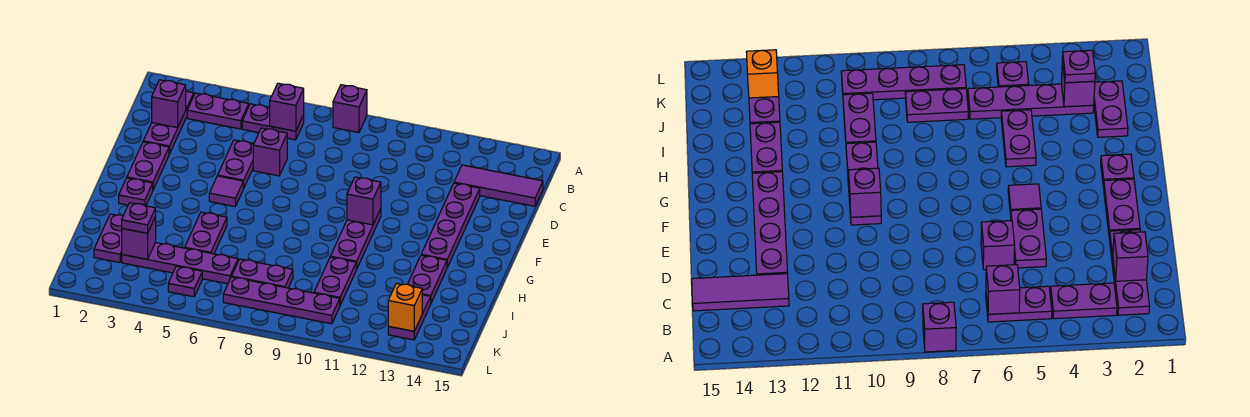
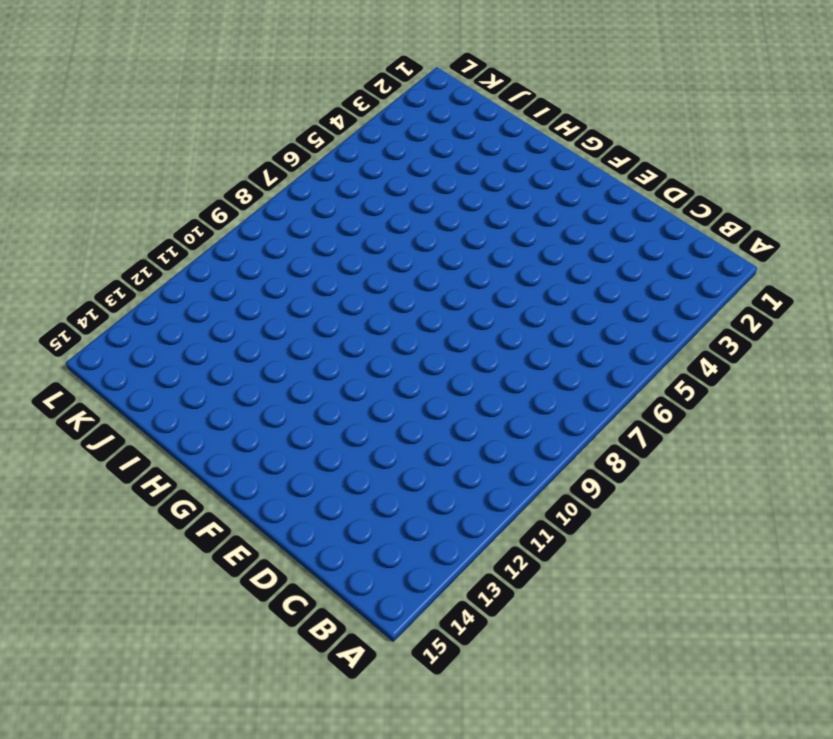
none -> purple brick A8 level 1
none -> purple plate B2:D2 level 1
none -> purple plate B3:B4 level 1

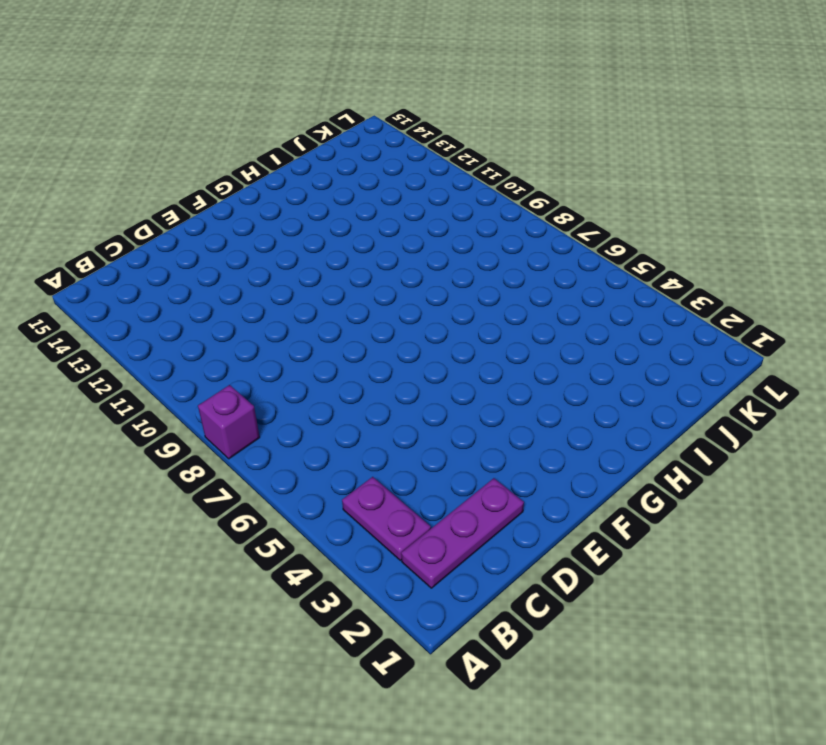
none -> purple plate B5:B6 level 1
none -> purple tile C13:C15 level 1
none -> purple plate D5:E5 level 1

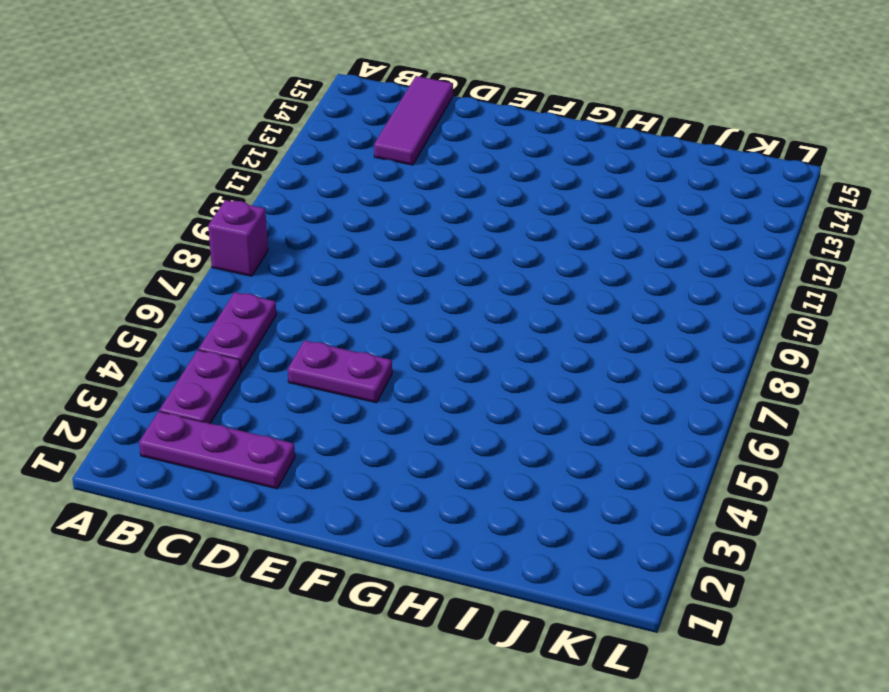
none -> purple brick D6 level 1
none -> purple plate D13:G13 level 1
none -> purple plate E2:F2 level 1

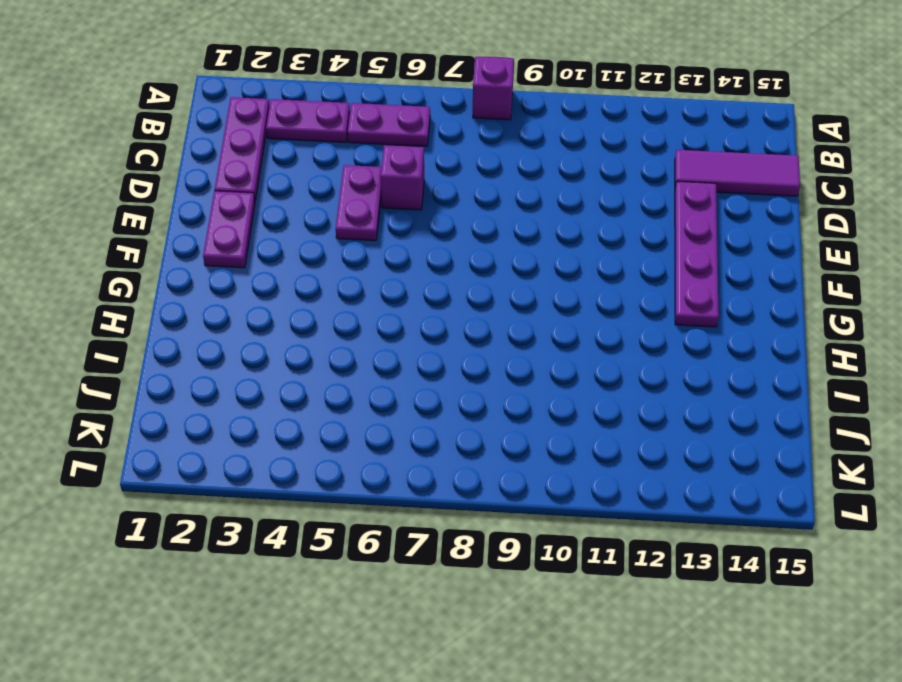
none -> purple tile F5 level 1
none -> purple plate F10:H10 level 1
none -> purple plate G2 level 1

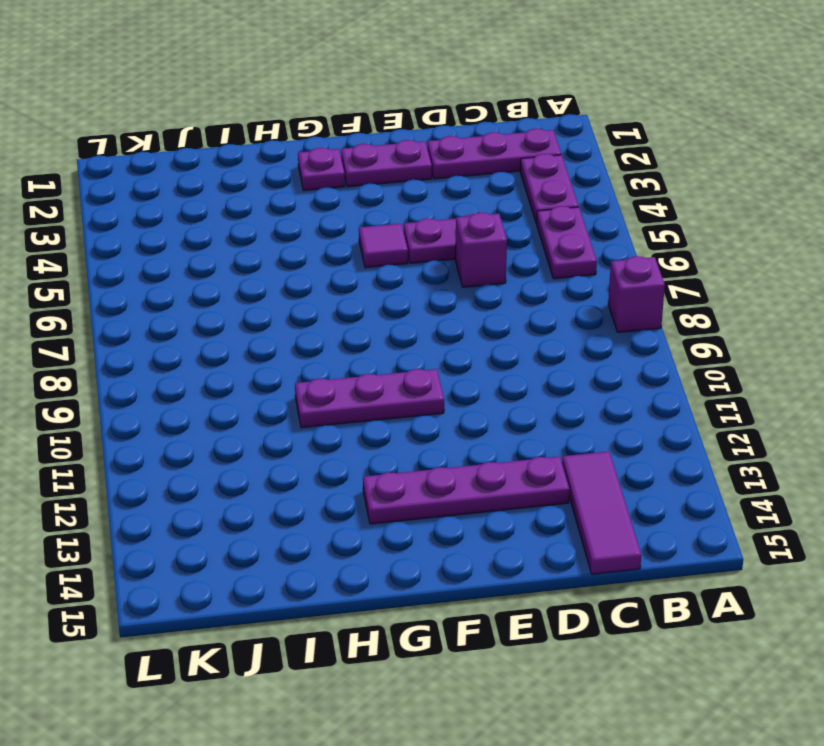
none -> purple plate H5:I5 level 1
none -> purple plate H13:I13 level 1
none -> purple plate I2:J2 level 1

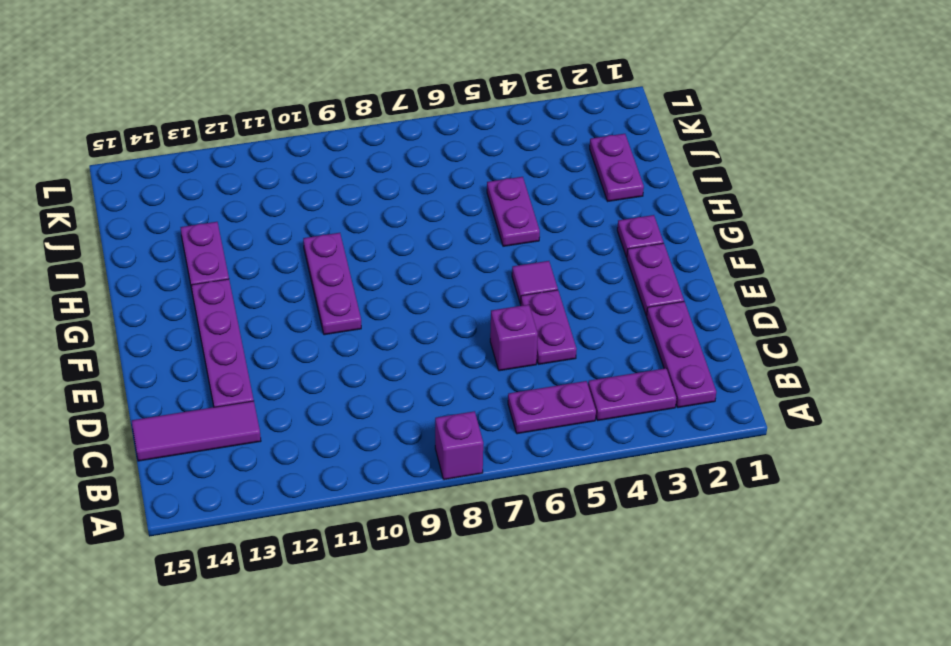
none -> purple plate I10:J10 level 1
none -> purple plate J3:J6 level 1
none -> purple plate J7:J8 level 1

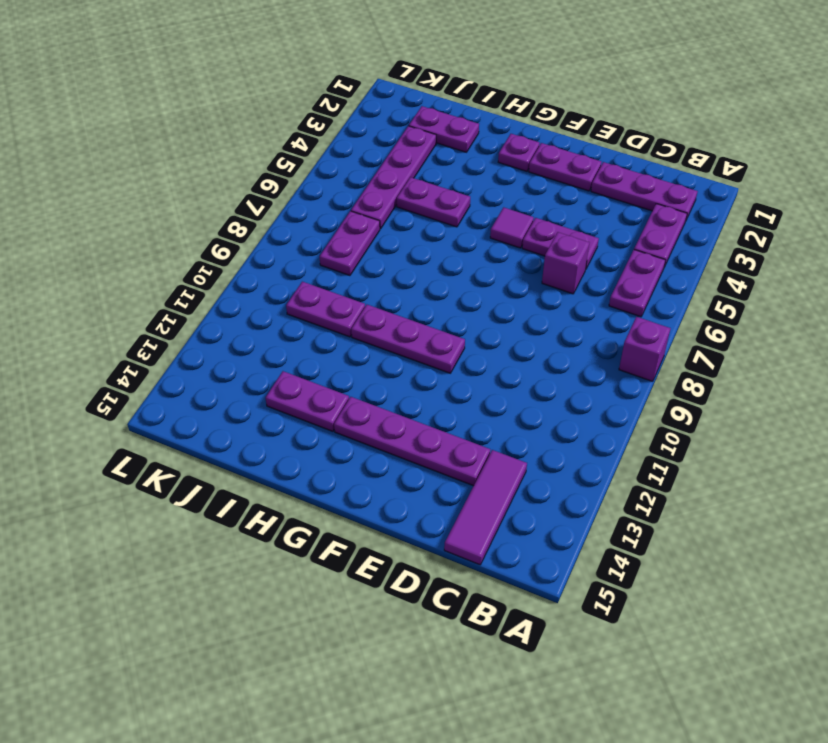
none -> purple plate J13:K13 level 1
none -> purple plate K5 level 1
none -> purple plate K7:K10 level 1

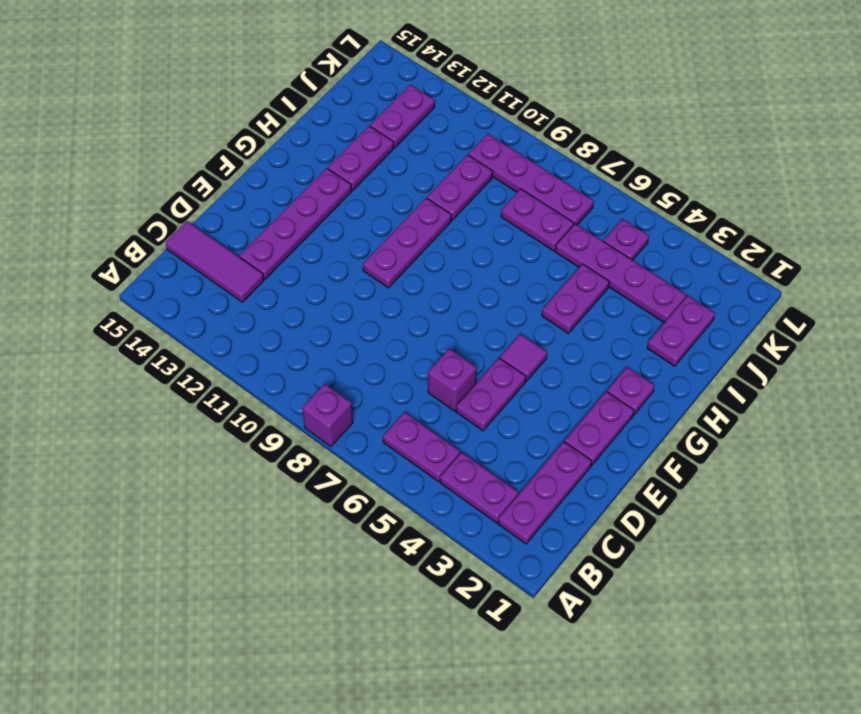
none -> purple brick B6 level 2
none -> purple brick C2 level 2
none -> purple brick F10 level 2

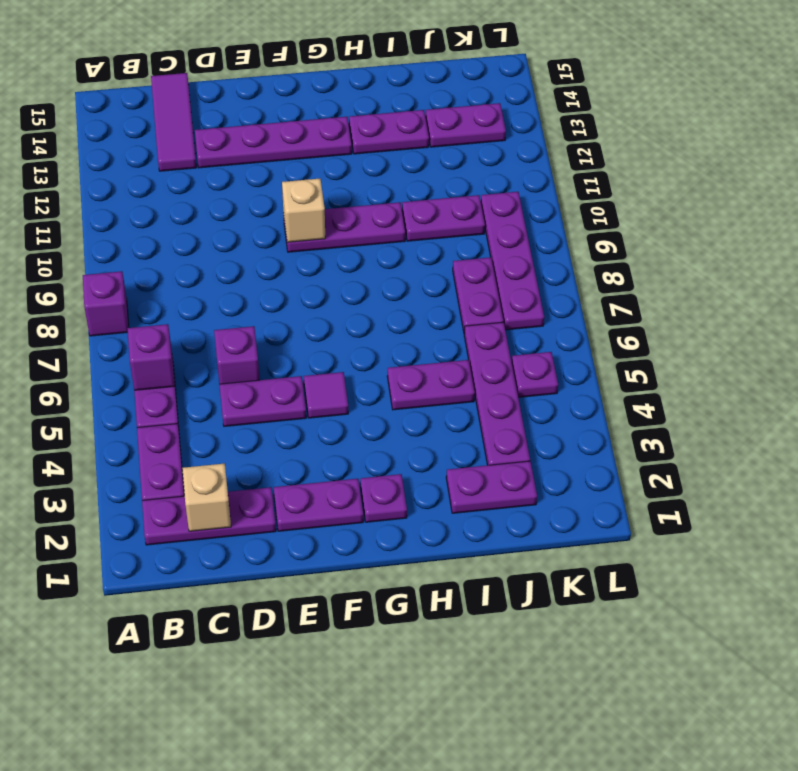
tan brick C2 level 2 -> purple brick C2 level 2
tan brick F10 level 2 -> purple brick F10 level 2
none -> purple brick J3 level 2
none -> orange brick K13 level 2
none -> purple plate J3 level 3

